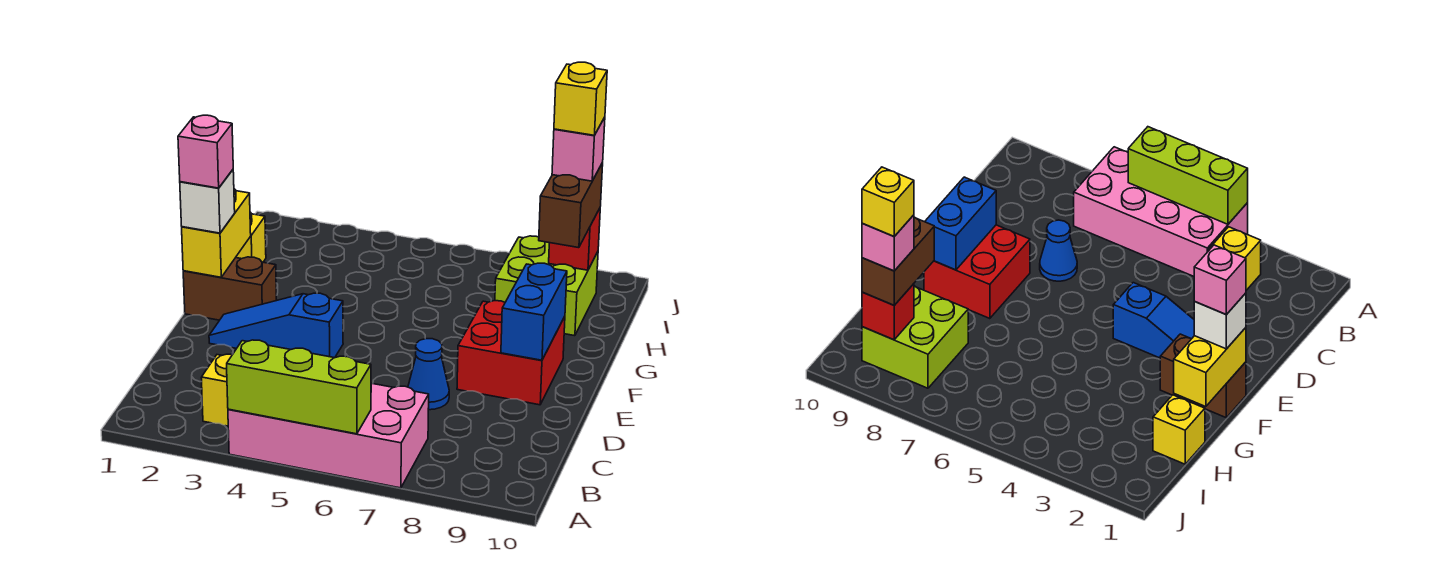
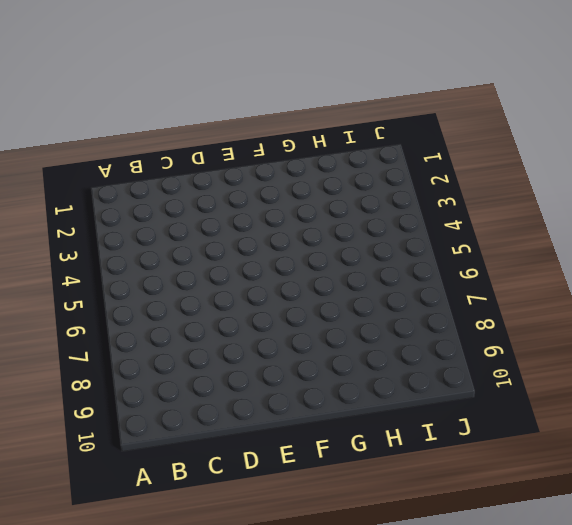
none -> pink brick A4:B7 level 1
none -> yellow brick B3 level 1
none -> blue cone D7 level 1

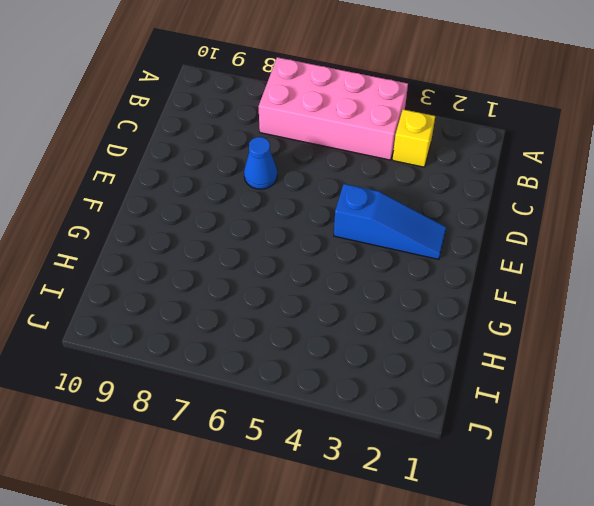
none -> red brick E8:F9 level 1
none -> brown brick F1:F2 level 1
none -> yellow brick H1 level 1

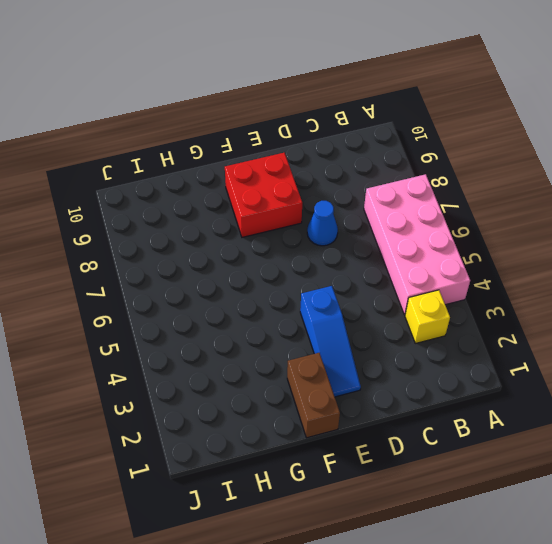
none -> yellow brick H1 level 1
none -> lime brick H8:I9 level 1
none -> lime brick A4:A6 level 2

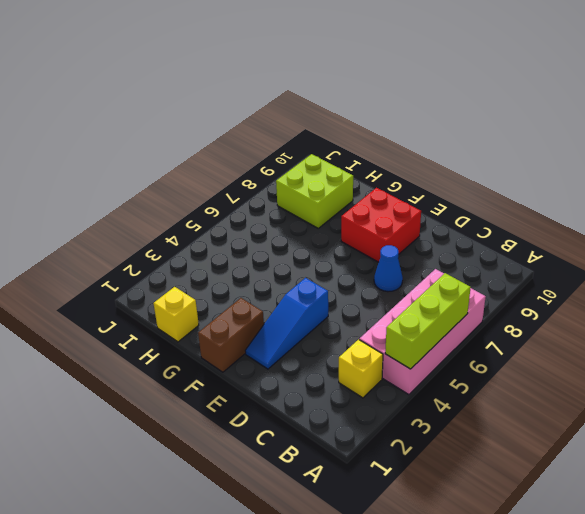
none -> blue brick E9:F9 level 2
none -> yellow brick F1:G1 level 2
none -> red brick I9 level 2

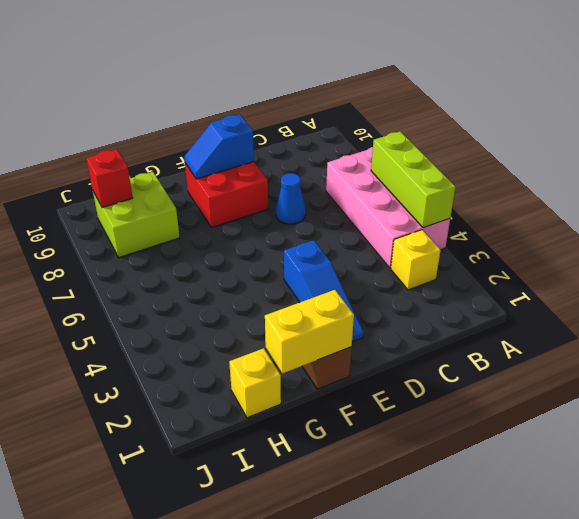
blue slope E9:F9 level 2 top E -> blue brick E9:F9 level 2
none -> white brick F1 level 3
none -> brown brick H9:I9 level 3
none -> pink brick F1 level 4

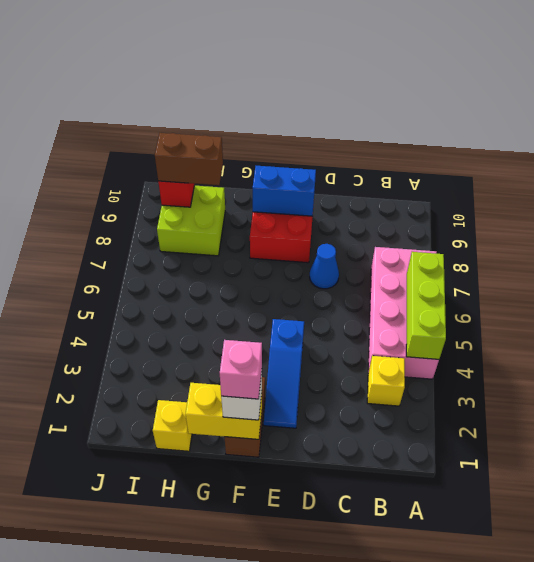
none -> pink brick I9 level 4
none -> yellow brick I9 level 5

